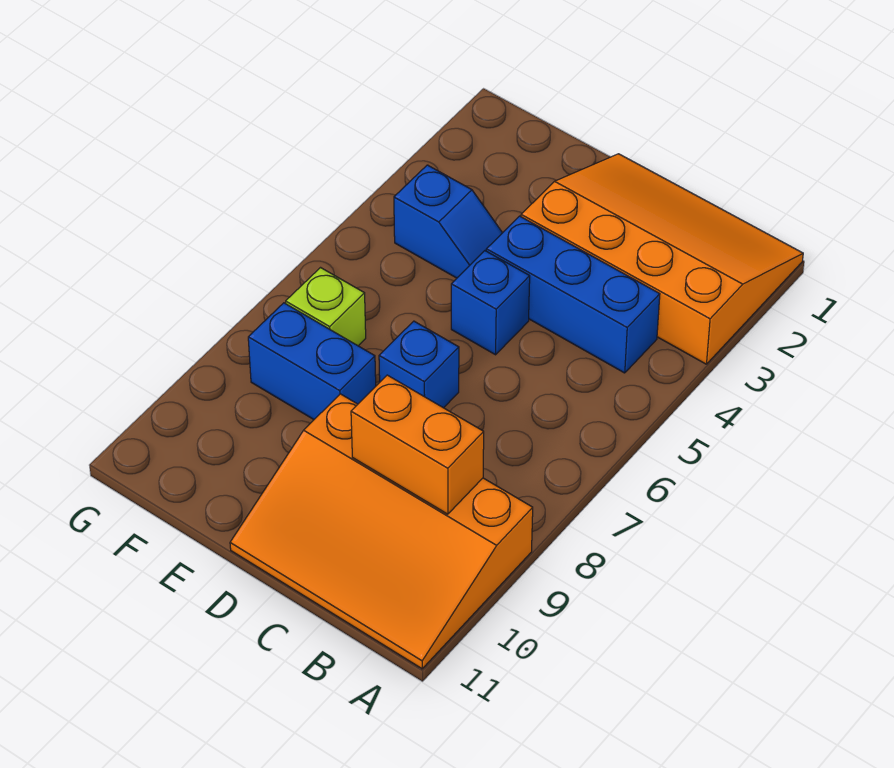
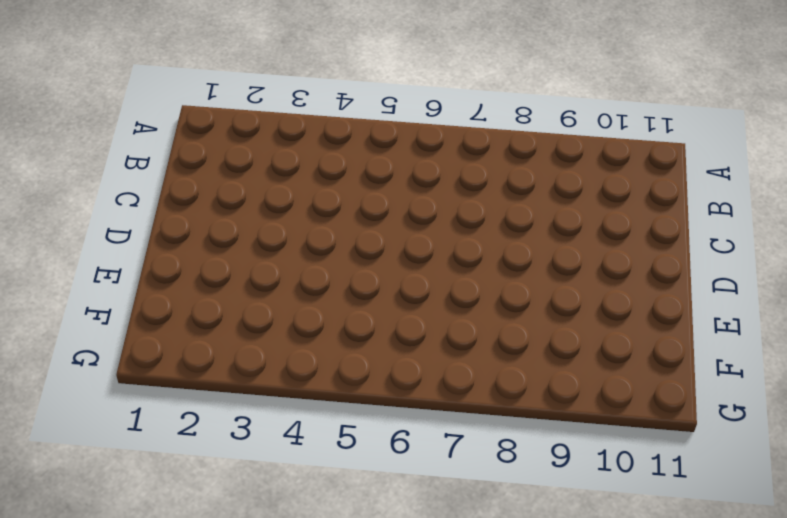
none -> orange slope A1:D3 level 1 top 3
none -> orange slope A9:D11 level 1 top 9

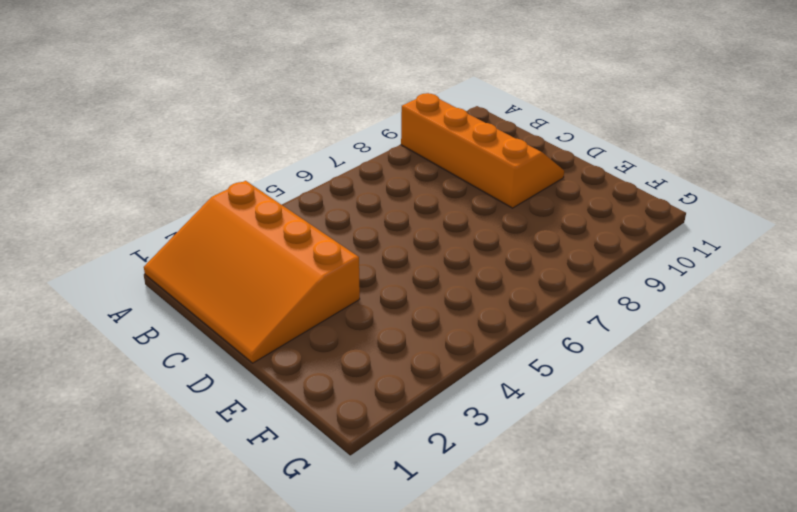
orange slope A9:D10 level 1 top 9 -> orange slope A9:D11 level 1 top 9
none -> blue brick B4:D4 level 1
none -> blue brick D5 level 1

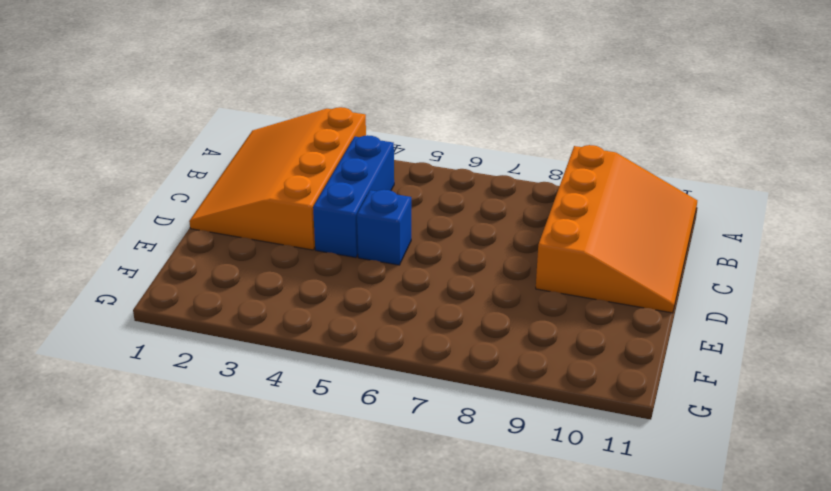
none -> blue brick D7 level 1
none -> blue slope E4:F4 level 1 top F

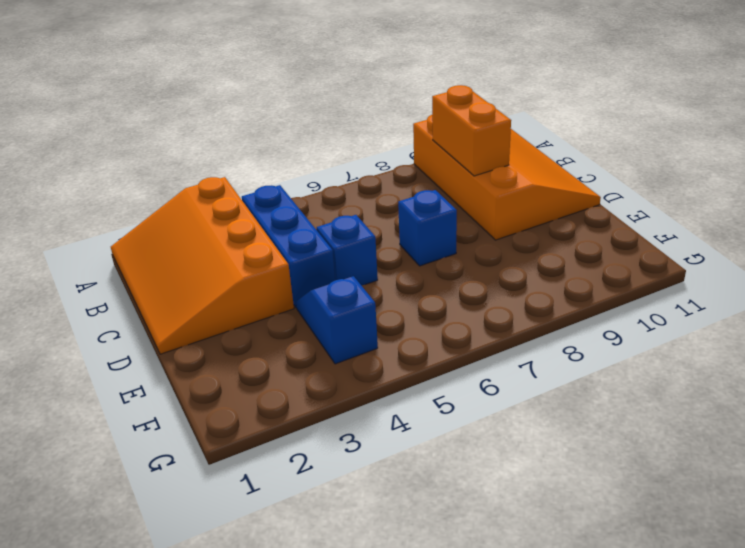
none -> blue brick E8:F8 level 1
none -> lime brick F7 level 1

